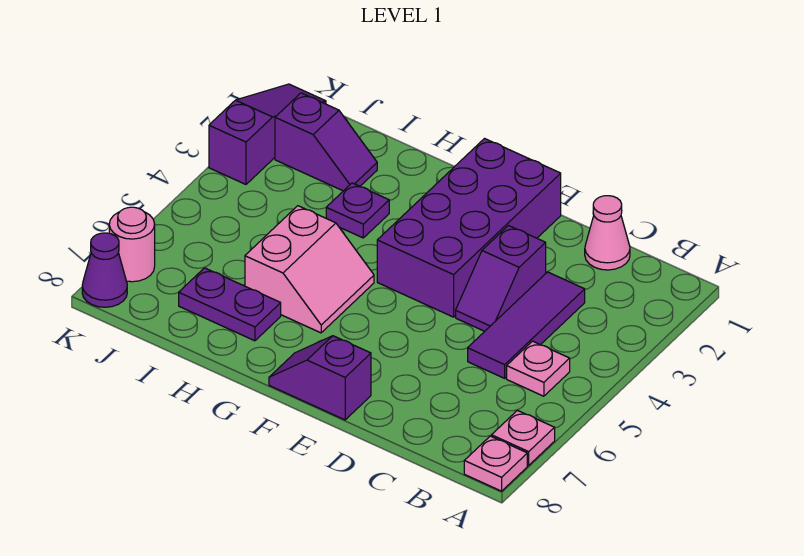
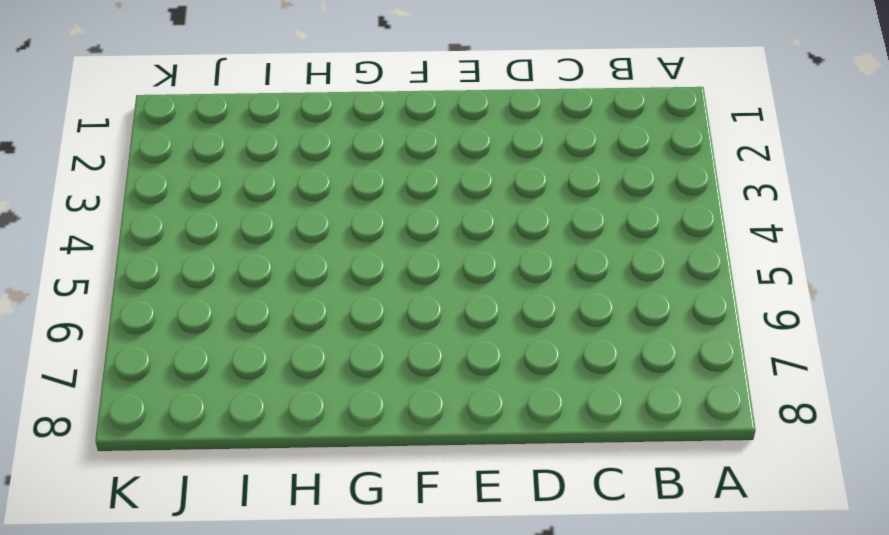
none -> pink plate A7 level 1
none -> pink plate A8 level 1
none -> pink plate B5 level 1

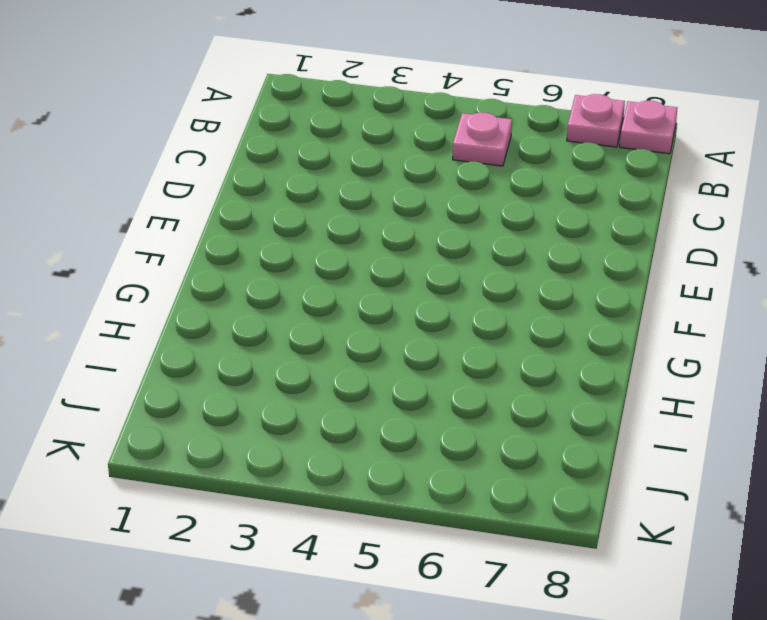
none -> pink cone C1 level 1
none -> purple tile C3:C5 level 1
none -> purple slope D3:D4 level 1 top 3

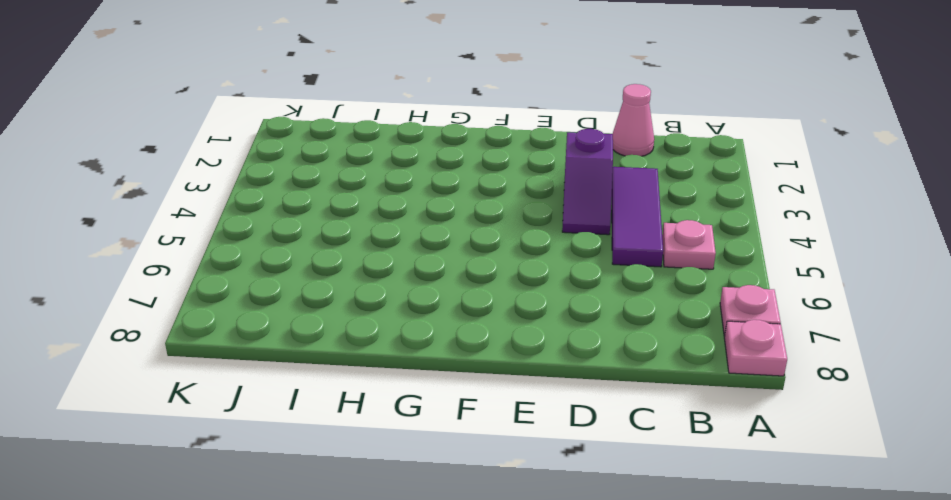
none -> purple brick E1:F4 level 1
none -> purple slope E8:F8 level 1 top E
none -> pink slope G5:H6 level 1 top H

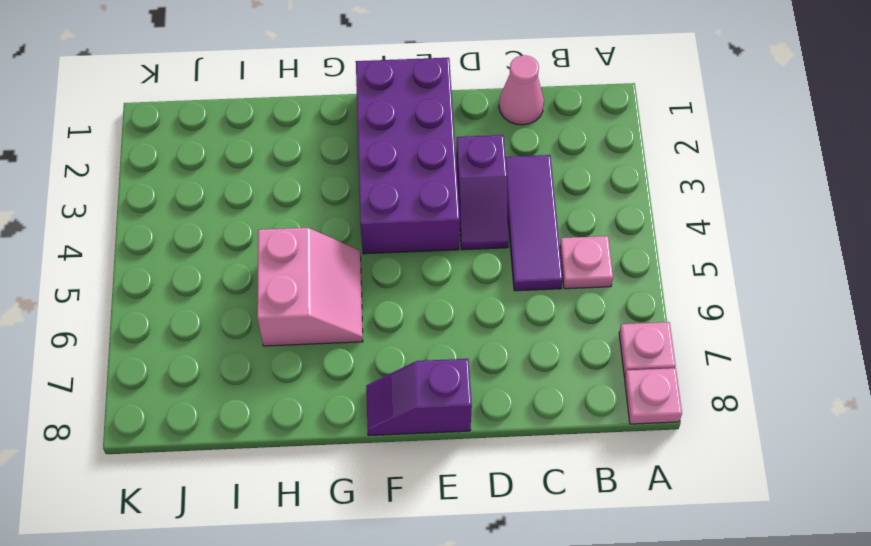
none -> purple plate H3 level 1
none -> purple plate H7:I7 level 1
none -> purple slope I2:J2 level 1 top J

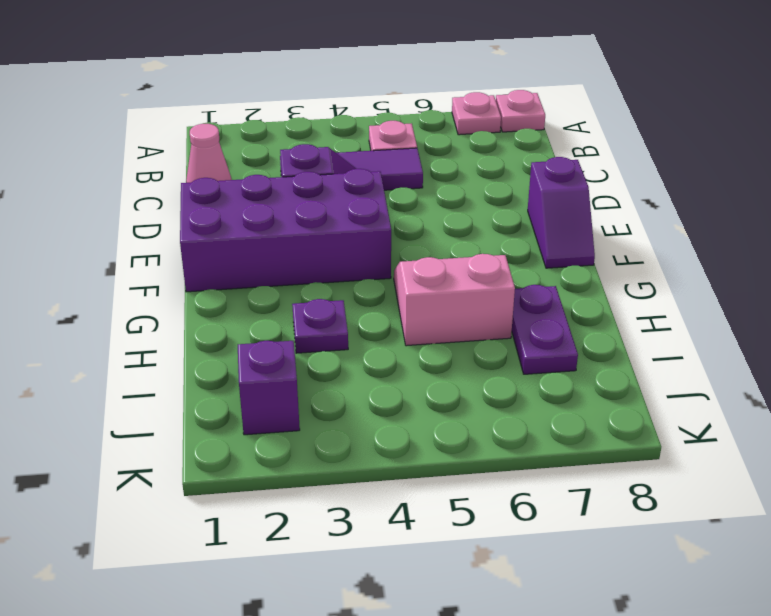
none -> purple slope K1:K3 level 1 top 3
none -> pink round brick K7 level 1
none -> purple cone K8 level 1

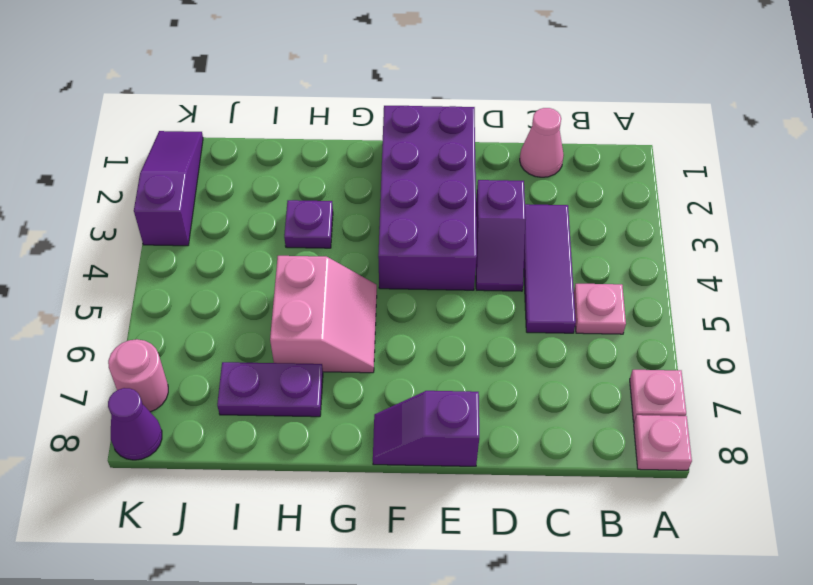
none -> purple slope I2:J2 level 1 top J

